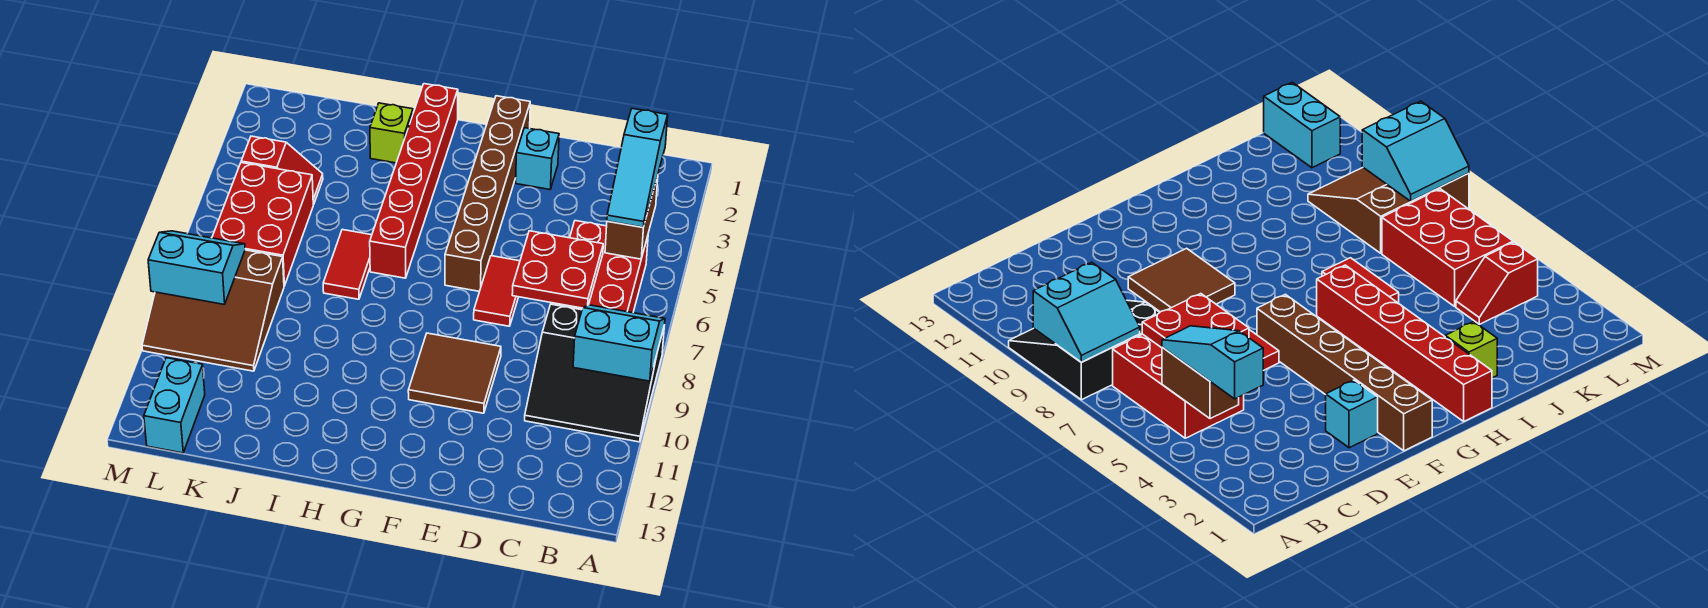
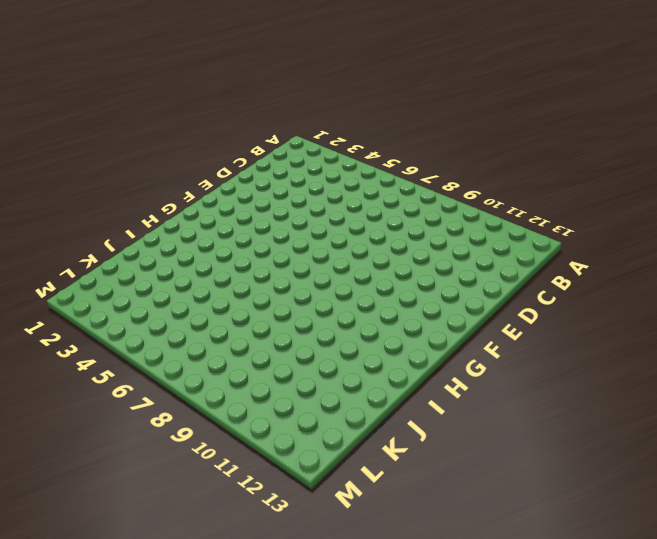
none -> black slope A8:C10 level 1 top 8
none -> red brick B5:C7 level 1
none -> cyan brick E2 level 1

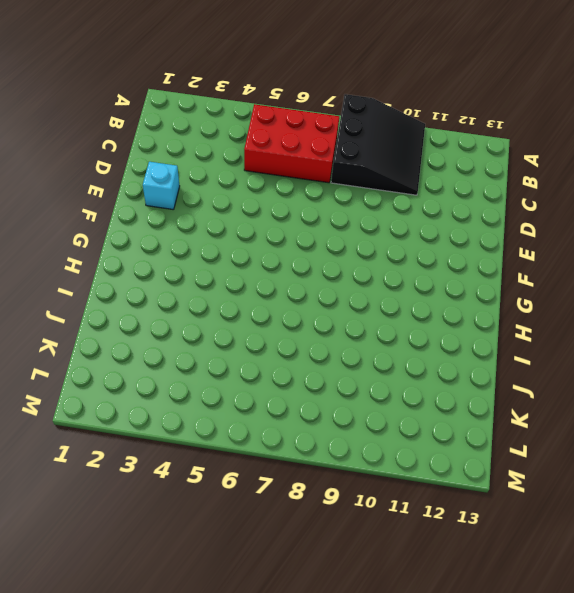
none -> red tile E6:E7 level 1
none -> brown tile E9:F10 level 1
none -> brown brick F1:F6 level 1

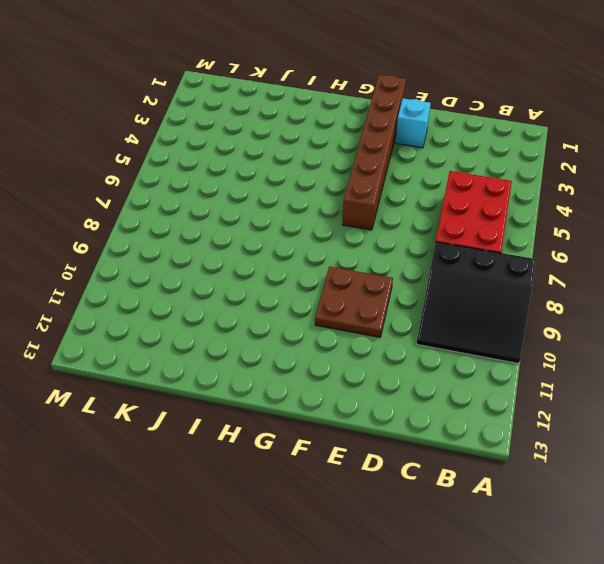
brown plate E9:F10 level 1 -> brown tile E9:F10 level 1
none -> red tile E6:E7 level 1
none -> red brick H1:H6 level 1
none -> lime brick I2 level 1

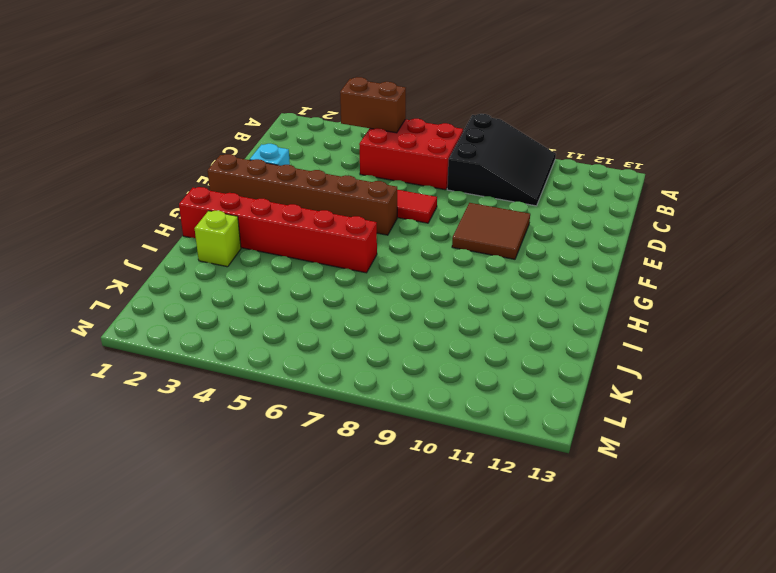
none -> red tile I6:I7 level 1
none -> red slope K4:L4 level 1 top L
none -> red brick K5:L7 level 1

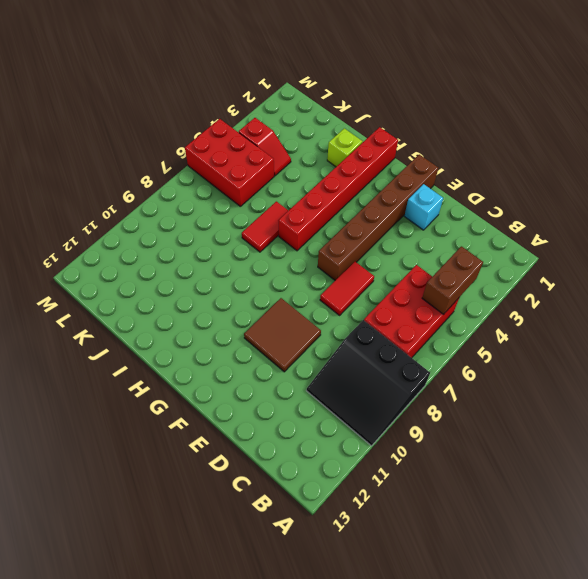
red brick K5:M6 level 1 -> red brick K5:L7 level 1
none -> brown slope K8:M10 level 1 top 8
none -> cyan brick L12:L13 level 1
none -> cyan slope A8:B9 level 2 top 9

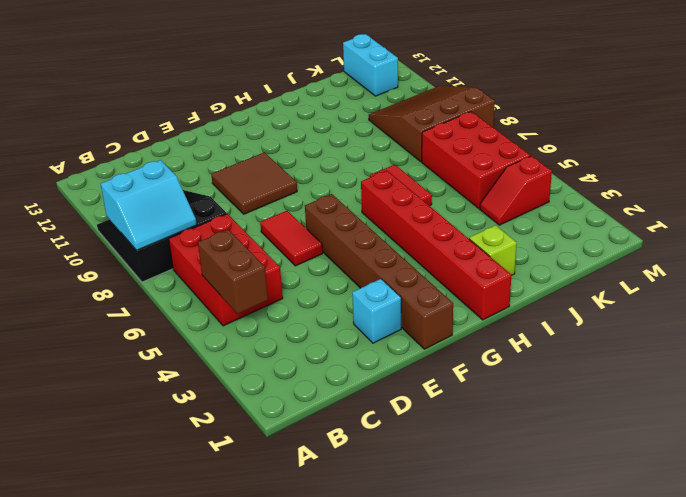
none -> red plate C6:D7 level 2
none -> cyan slope L8:M9 level 2 top 9
none -> cyan slope B3:B5 level 3 top 3

